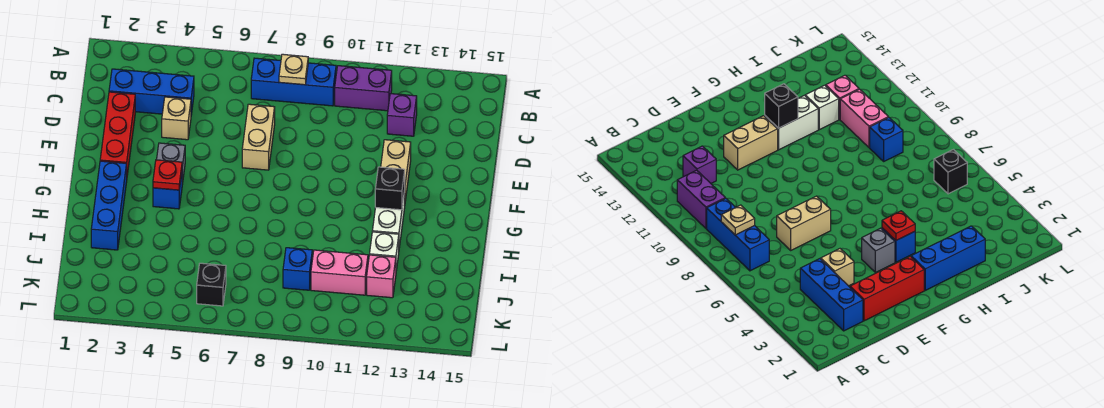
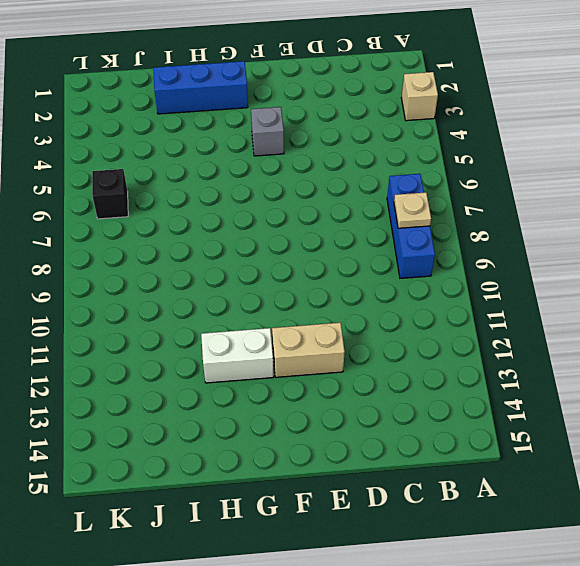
tan brick A3 level 1 -> tan brick D4 level 1
none -> purple brick B10:B11 level 1
none -> blue brick C2:C4 level 1
none -> purple brick C12 level 1

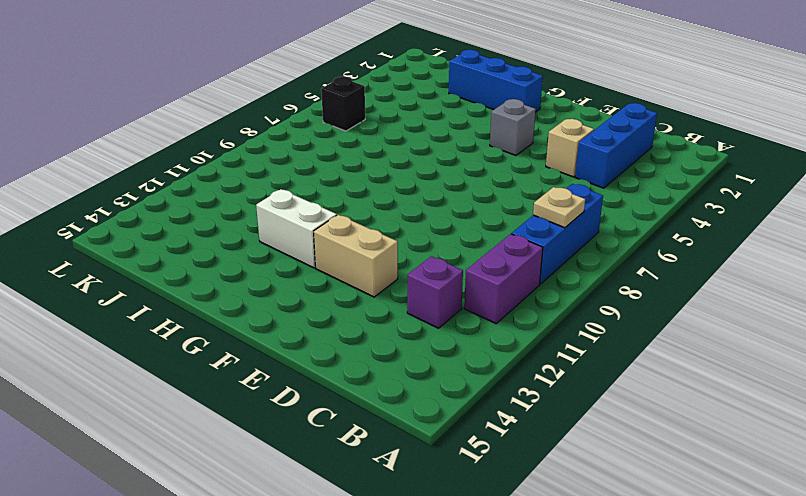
none -> red brick D2:F2 level 1
none -> tan brick D7:E7 level 1
none -> blue brick G4 level 1

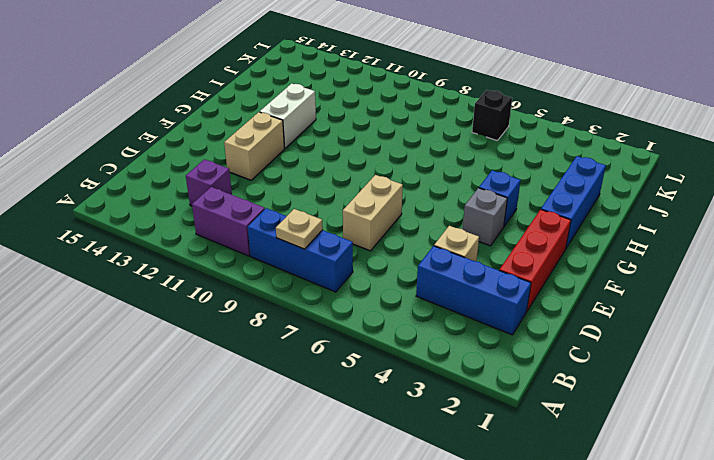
none -> white brick I12 level 1
none -> blue brick J9 level 1
none -> pink brick J10:J11 level 1

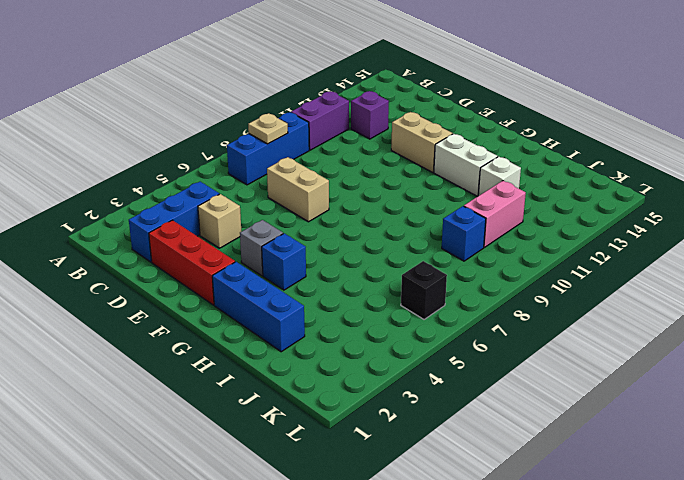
none -> pink brick J12 level 1
none -> red plate G4 level 2
none -> black brick G12 level 2

